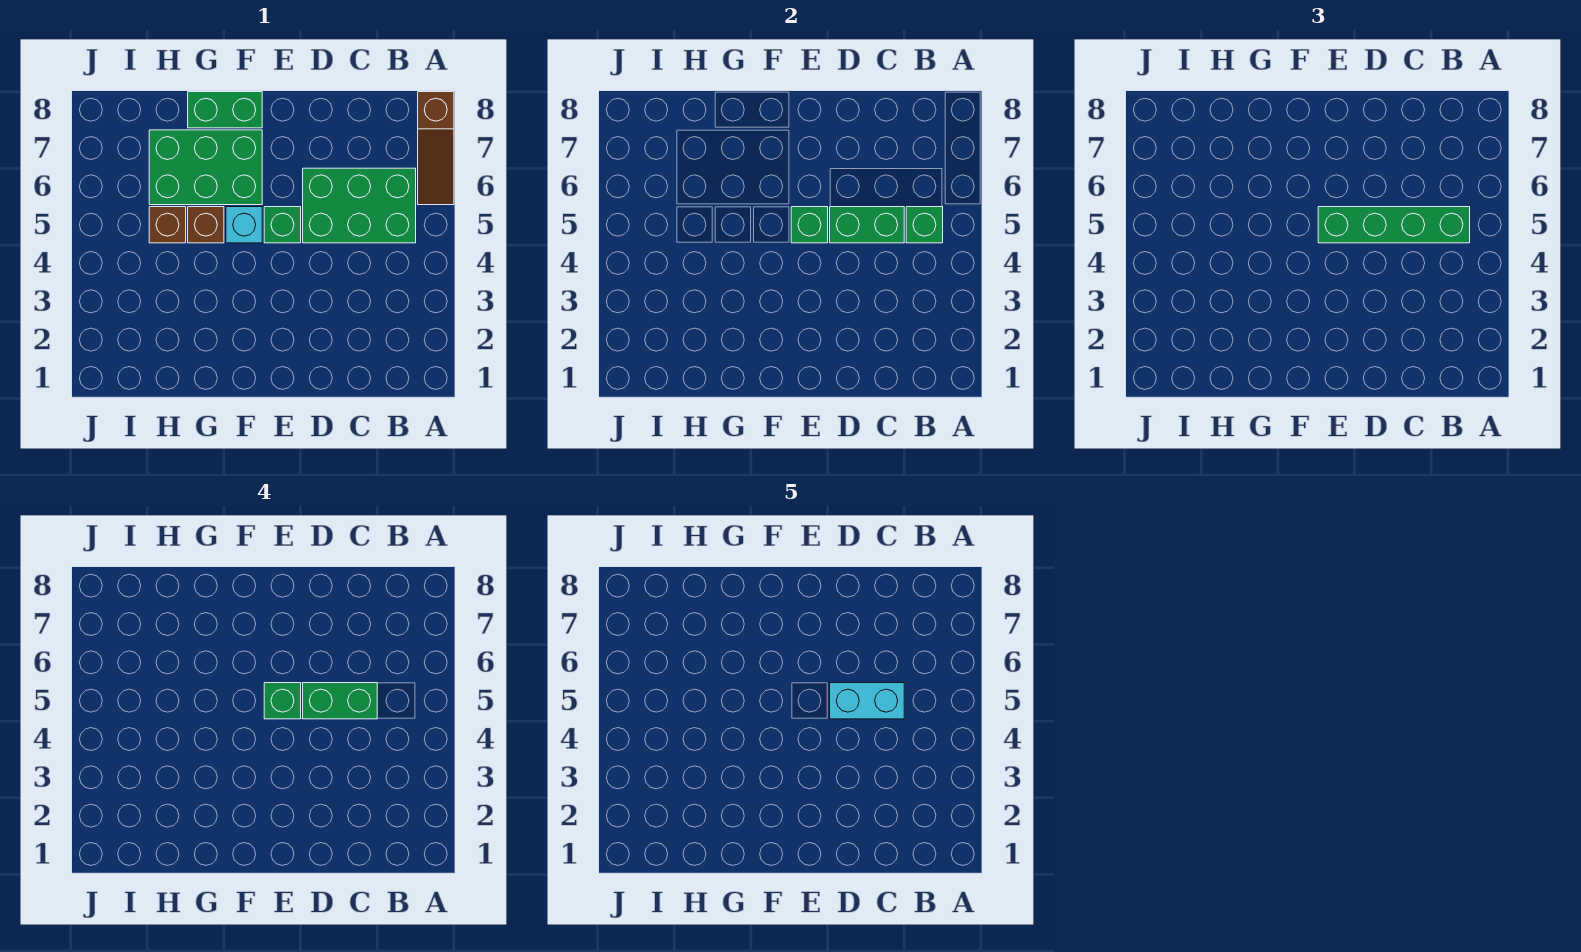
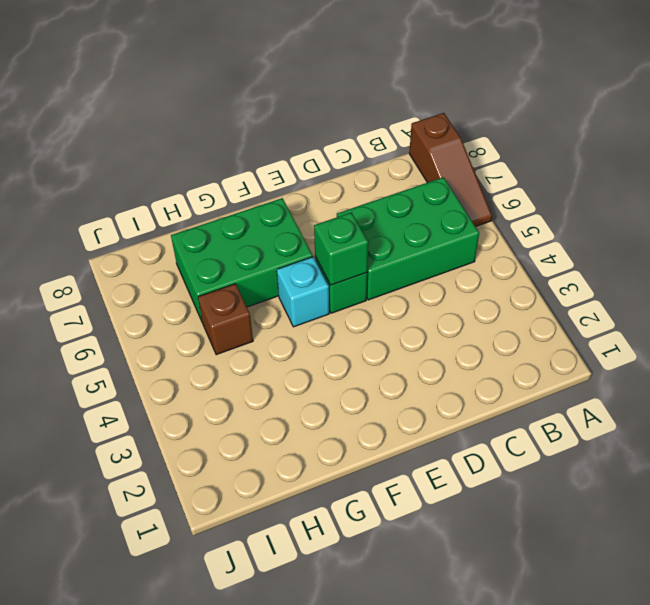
none -> green brick F8:G8 level 1
none -> brown brick G5 level 1
none -> green brick B5 level 2

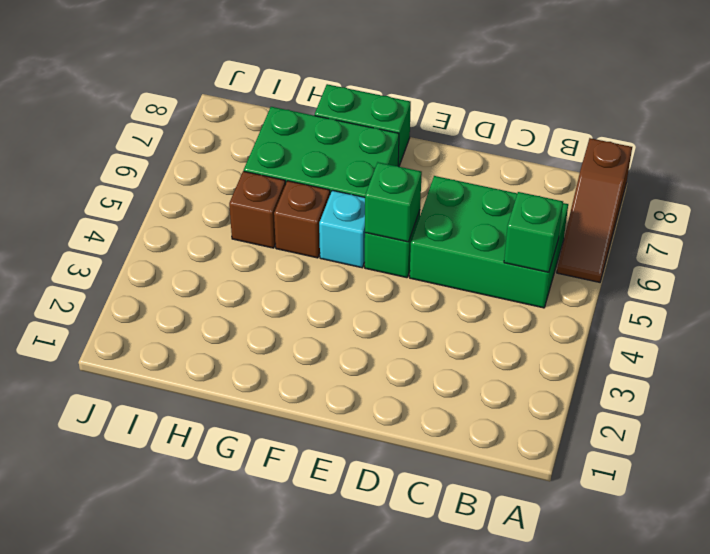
none -> green brick C5:D5 level 2
none -> green brick B5:E5 level 3
none -> green brick C5:D5 level 4

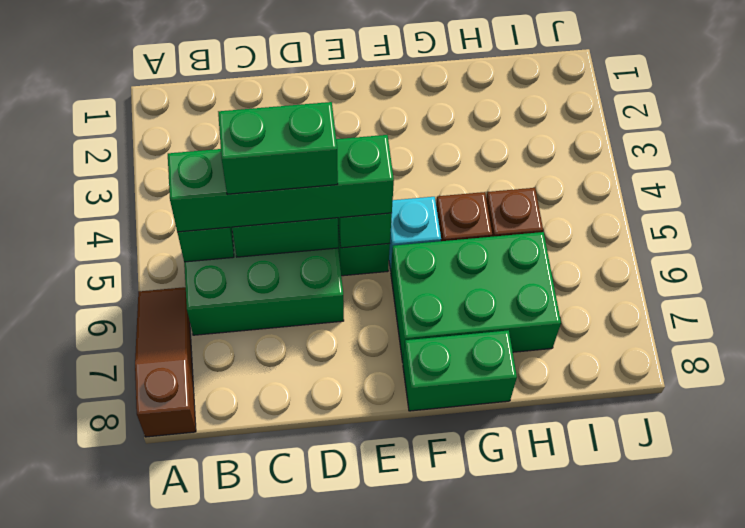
none -> green brick E5 level 4
none -> cyan brick C5:D5 level 5

